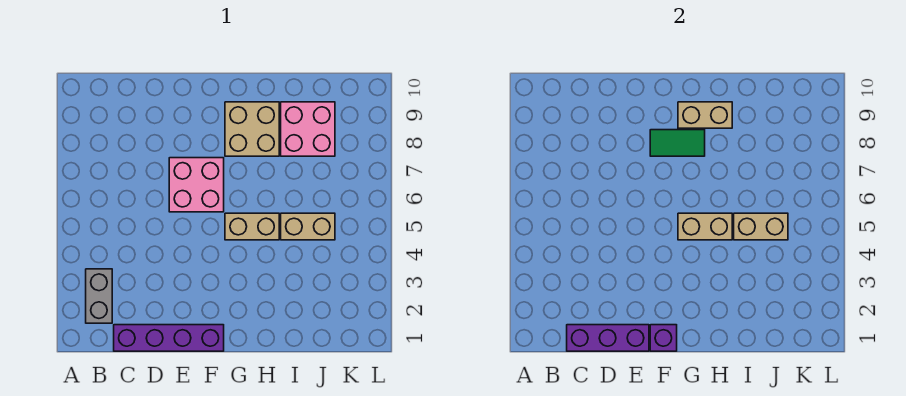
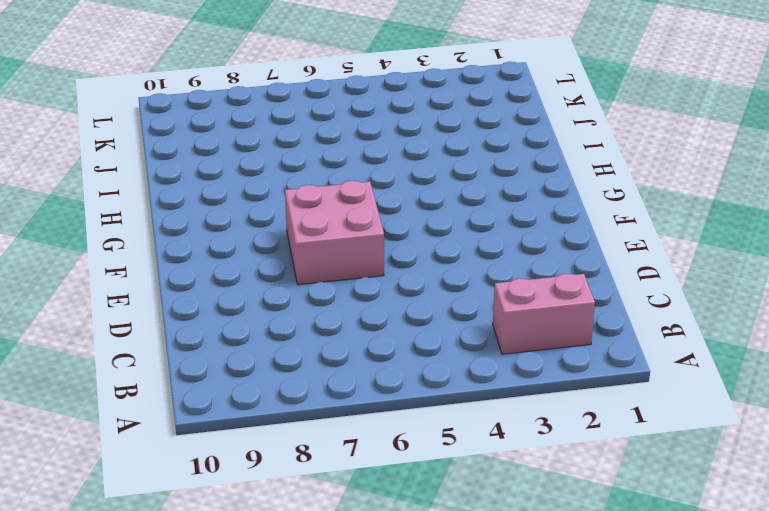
pink brick B2:B3 level 1 -> grey brick B2:B3 level 1
none -> purple brick C1:F1 level 1
none -> tan brick G5:H5 level 1
none -> tan brick G8:H9 level 1

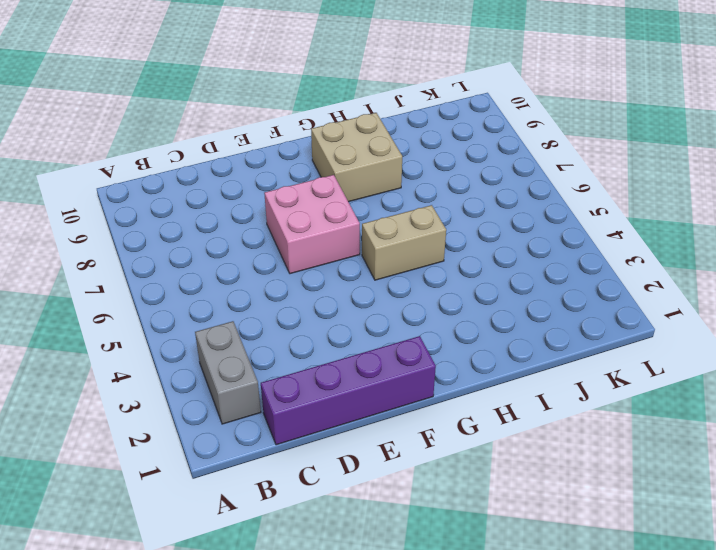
none -> tan brick I5:J5 level 1
none -> pink brick I8:J9 level 1
none -> purple brick C1:E1 level 2

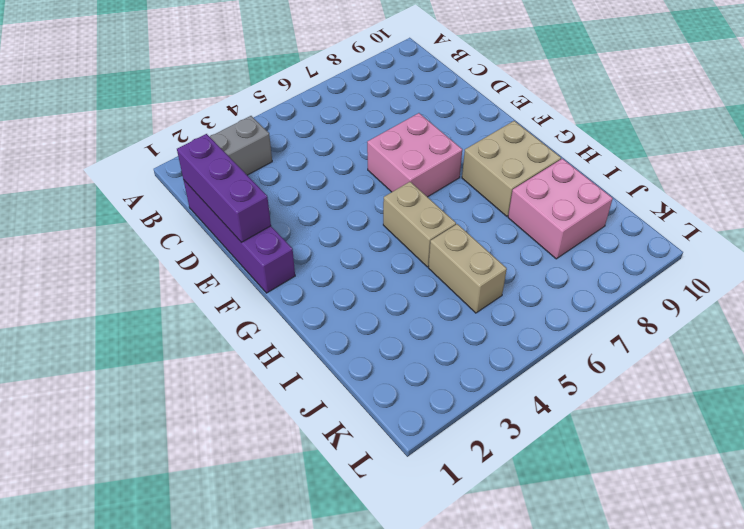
none -> purple brick F1 level 2
none -> green tile F8:G8 level 2
none -> tan brick G5:H5 level 2

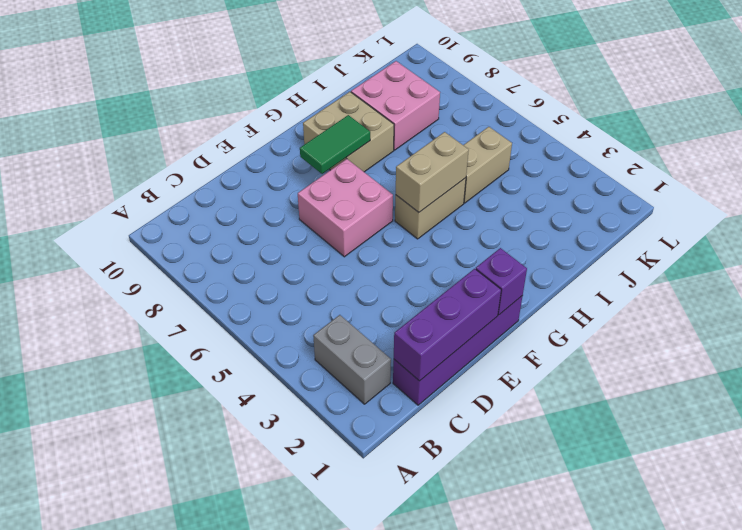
none -> tan brick G9:H9 level 2
none -> tan brick I5:J5 level 2

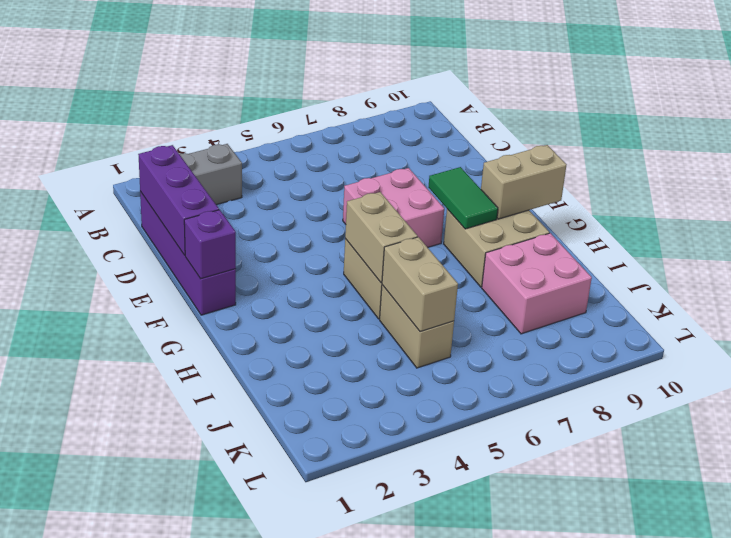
tan brick G9:G10 level 2 -> tan brick G9:H9 level 2

